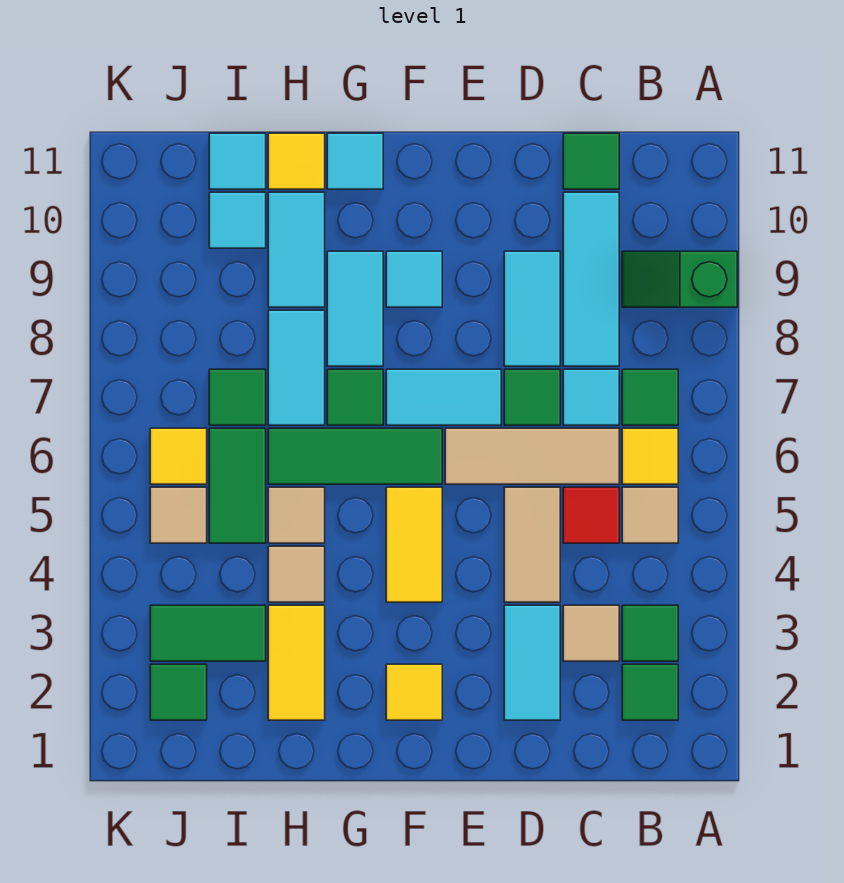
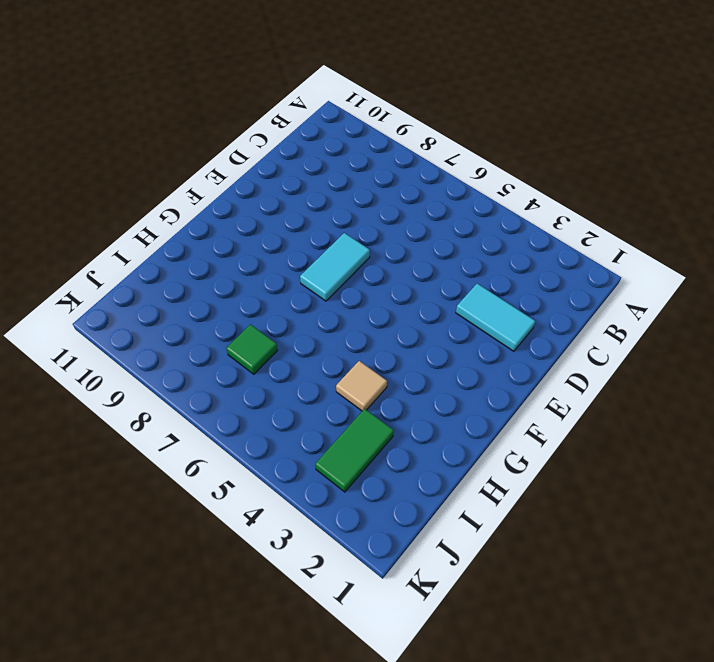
none -> green slope A9:B9 level 1 top A
none -> green tile B2 level 1
none -> green tile B3 level 1
none -> tan tile B5 level 1

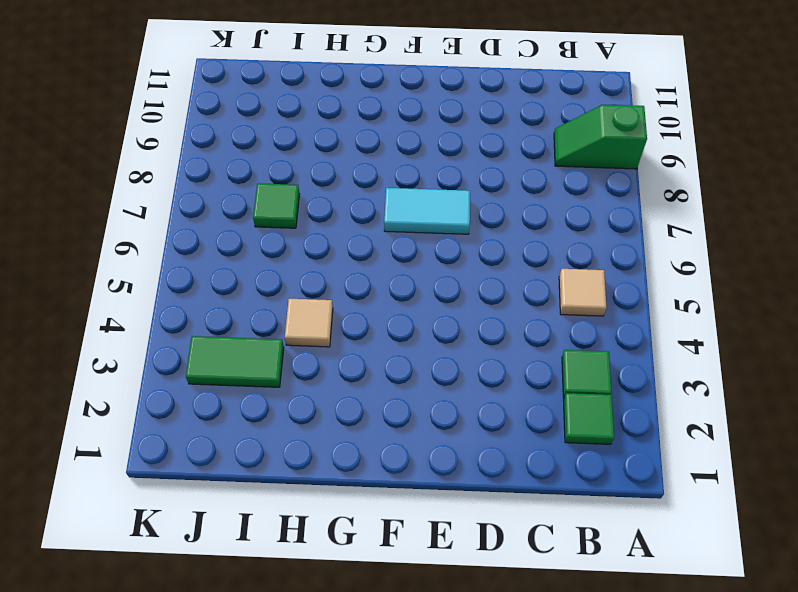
none -> yellow tile B6 level 1
none -> green tile B7 level 1
none -> tan tile C3 level 1
none -> red tile C5 level 1

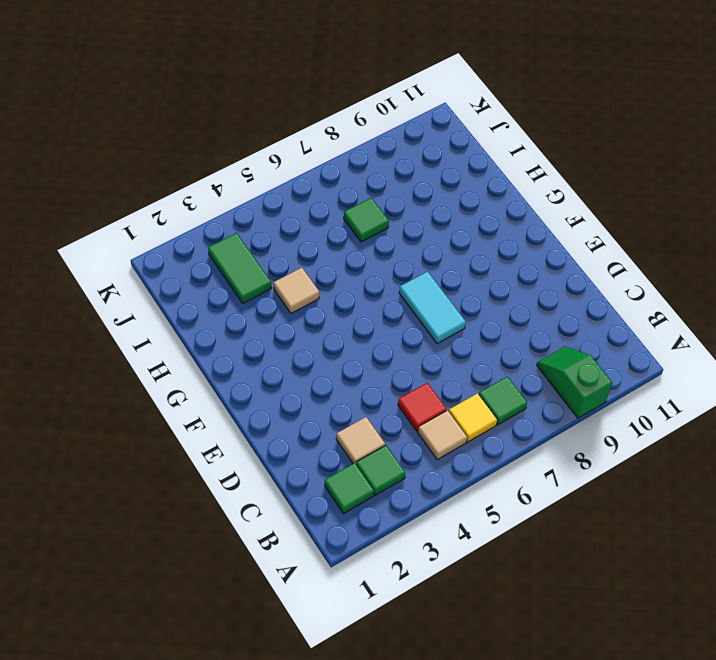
none -> tan tile C6:E6 level 1
none -> cyan tile C7 level 1
none -> cyan tile C8:C10 level 1
none -> green tile C11 level 1

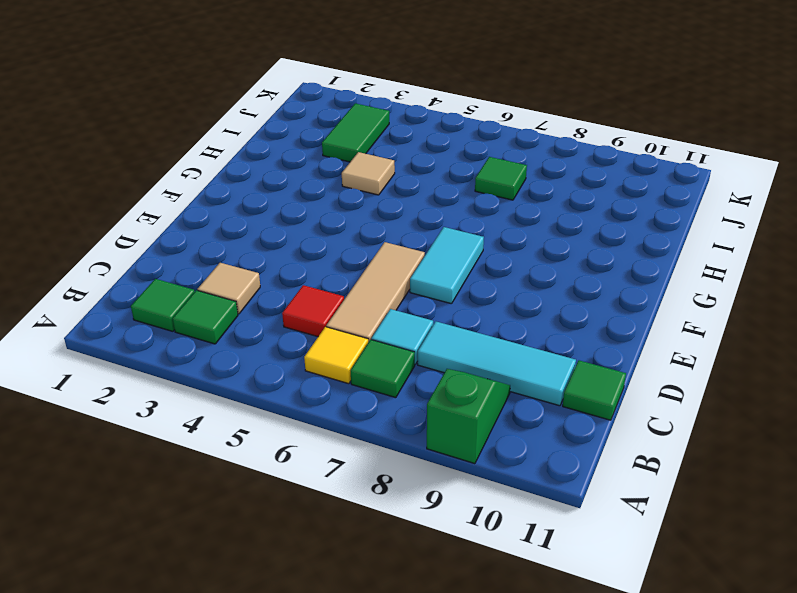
none -> tan tile B5 level 1
none -> cyan tile D2:D3 level 1
none -> tan tile D4:D5 level 1
none -> green tile D7 level 1

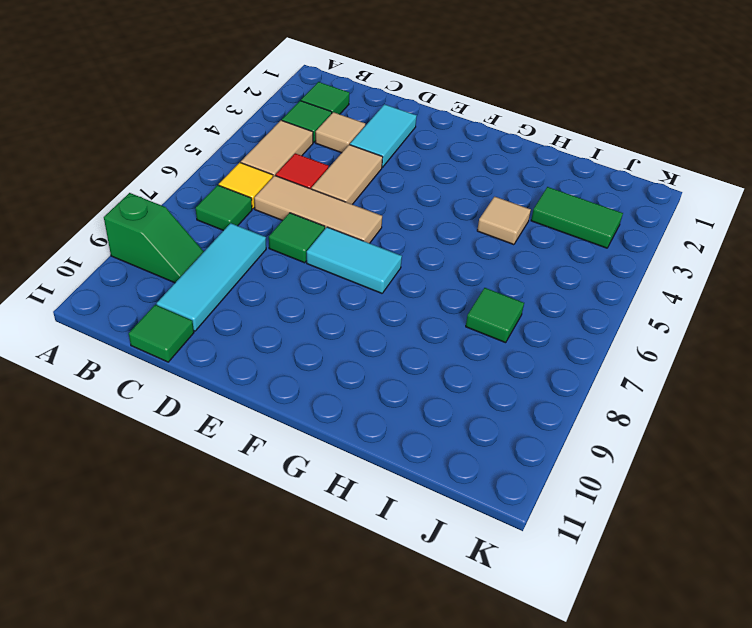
tan tile B4:B5 level 1 -> tan tile B5 level 1
none -> cyan tile C7 level 1
none -> cyan tile D8:D9 level 1
none -> yellow tile F2 level 1
none -> yellow tile F4:F5 level 1

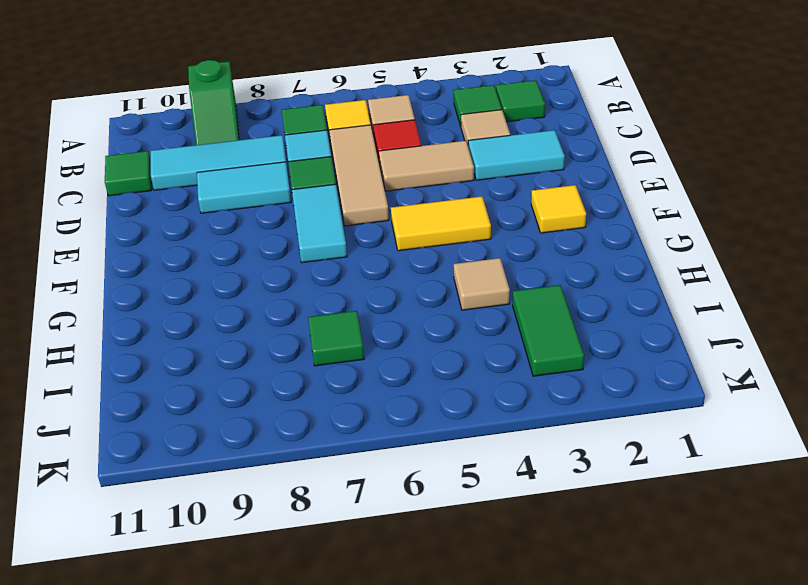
none -> green tile F6:H6 level 1
none -> cyan tile F9 level 1
none -> green tile G7 level 1
none -> cyan tile G8:G9 level 1

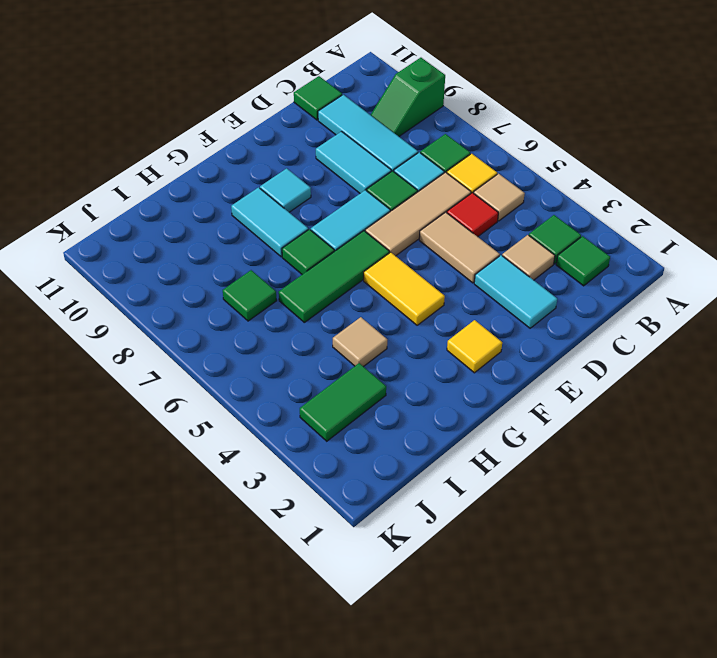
none -> cyan tile G11 level 1
none -> yellow tile H2:H3 level 1
none -> tan tile H5 level 1
none -> cyan tile H7:H8 level 1

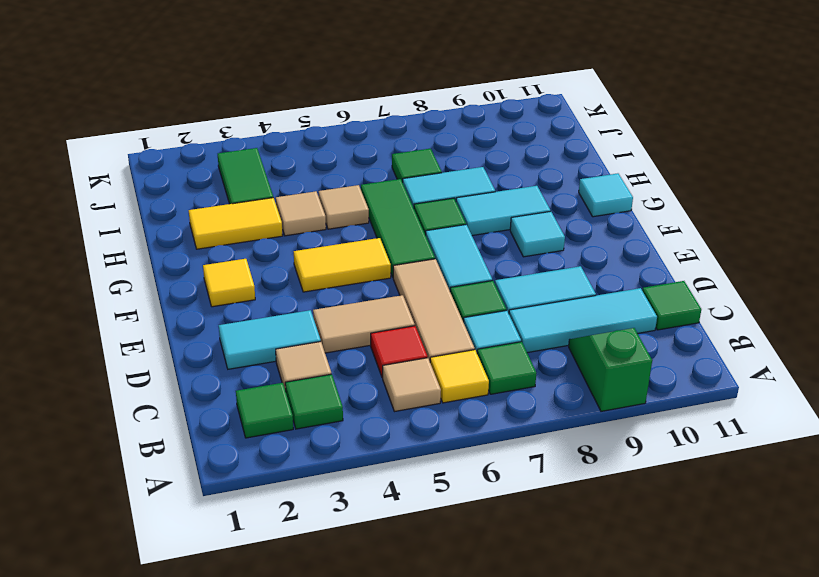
none -> cyan tile H9:H10 level 1
none -> yellow tile H11 level 1
none -> green tile I5:I6 level 1
none -> cyan tile I10 level 1

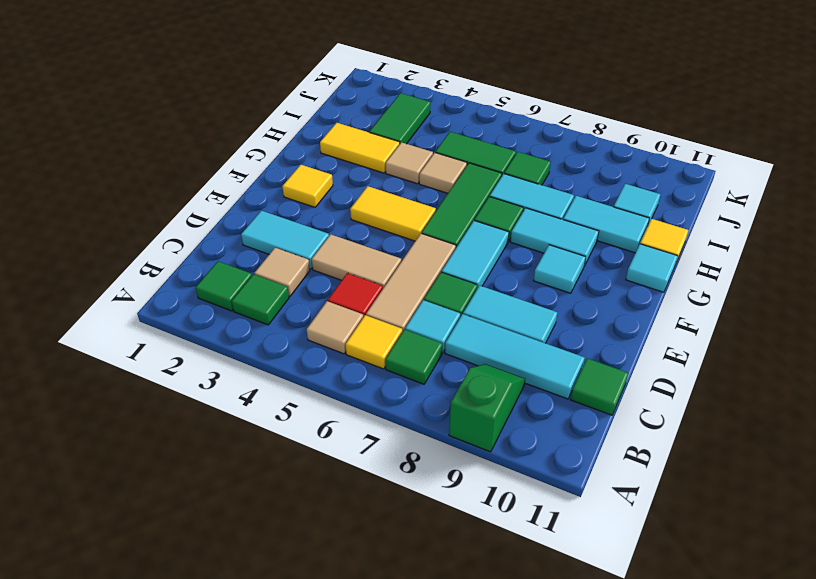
none -> cyan tile I11 level 1
none -> green tile J2 level 1
none -> tan tile J5 level 1
none -> yellow tile J6 level 1

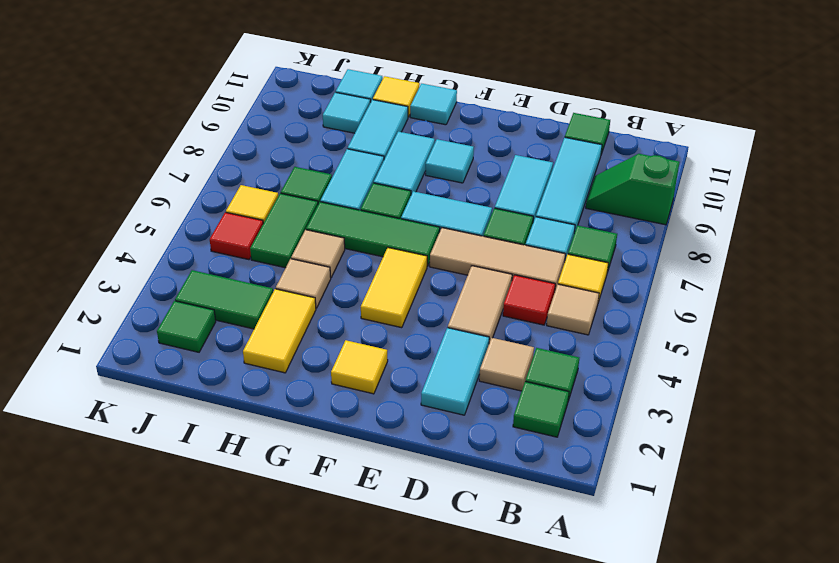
red tile J5 level 1 -> tan tile J5 level 1

